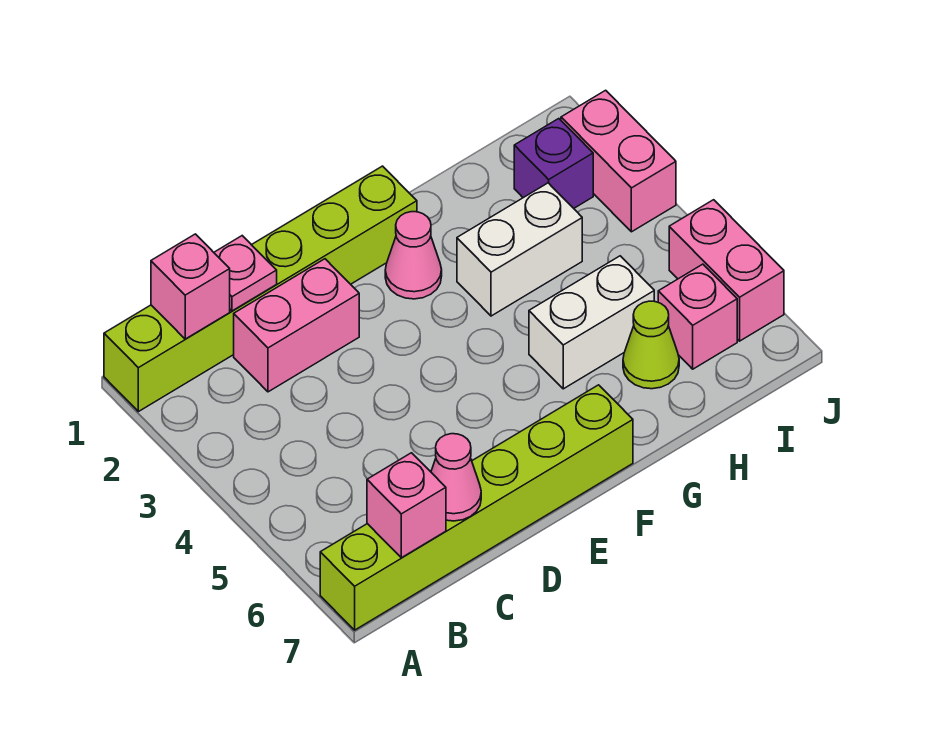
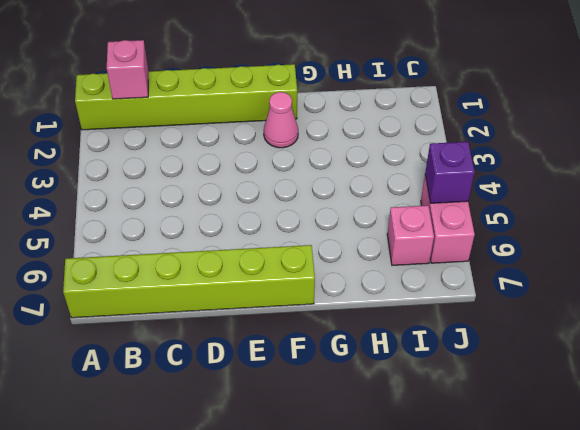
purple brick J5 level 2 -> purple brick I2 level 1
none -> pink brick C2:D2 level 1
none -> white brick G3:H3 level 1
none -> white brick G5:H5 level 1

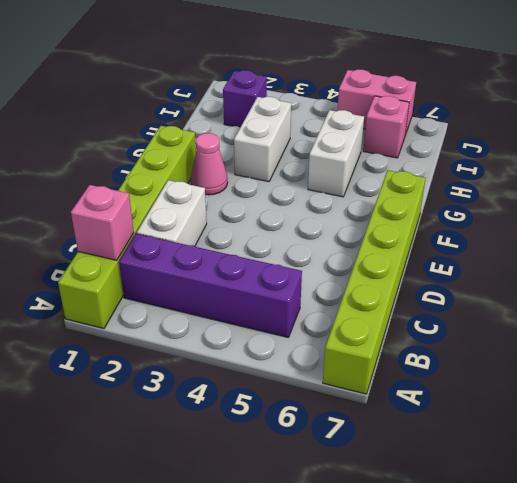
purple brick B2:B5 level 1 -> none
white brick C2:D2 level 1 -> pink brick C2:D2 level 1
none -> lime cone H6 level 1
none -> pink brick J2:J3 level 1
none -> pink brick B7 level 2

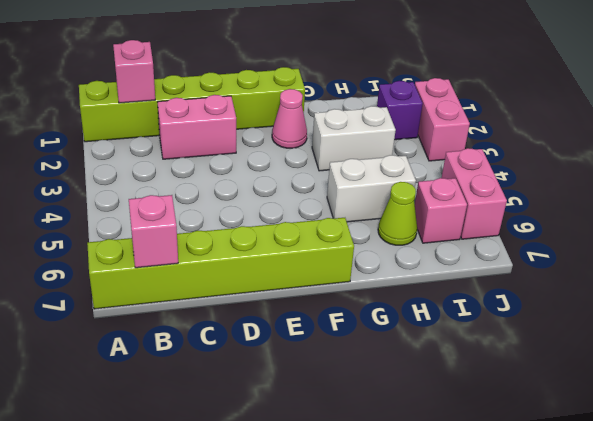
none -> pink plate C1 level 2
none -> pink cone C7 level 2

